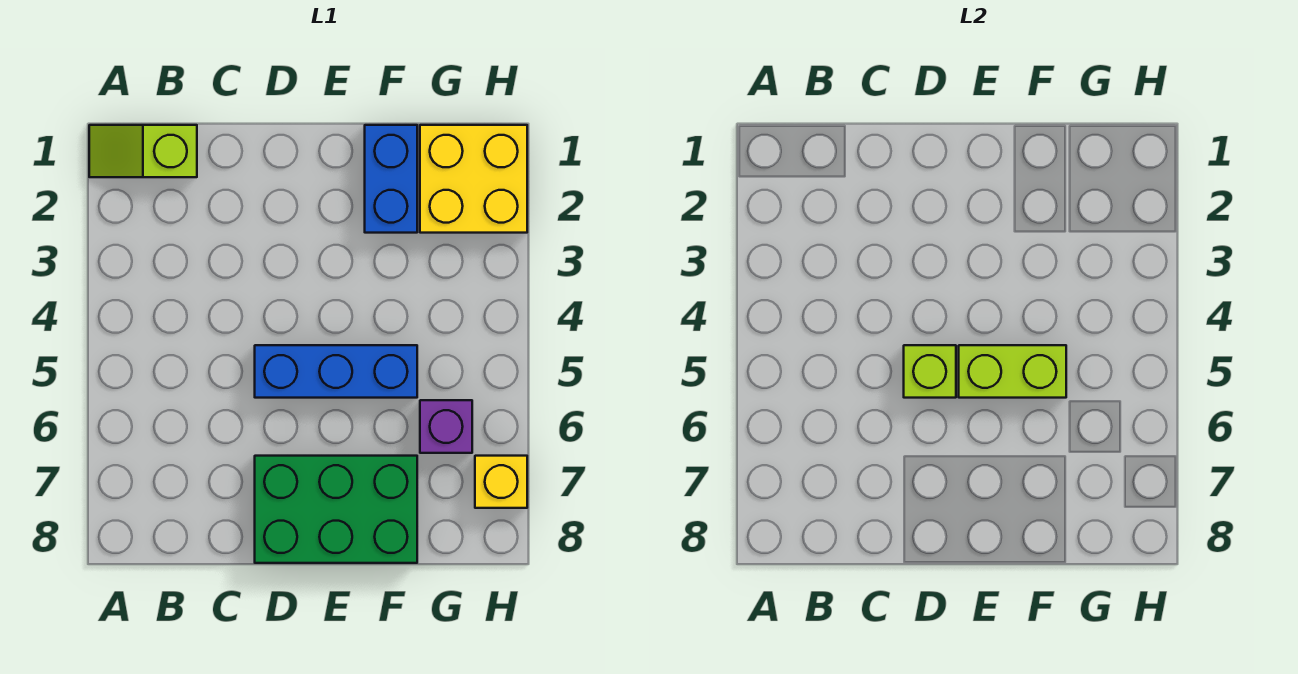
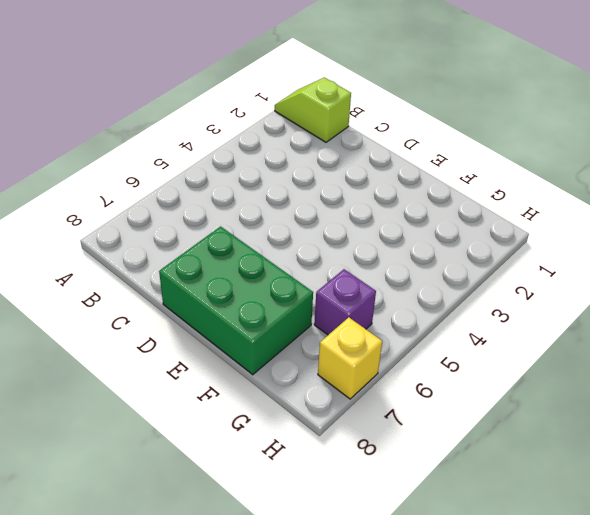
none -> blue brick D5:F5 level 1
none -> blue brick F1:F2 level 1

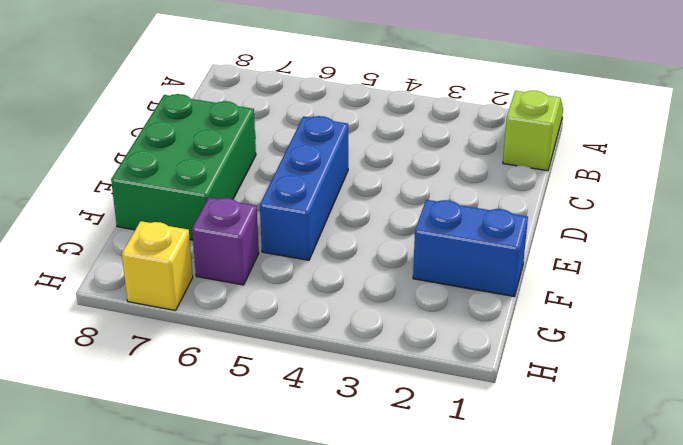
none -> yellow brick G1:H2 level 1
none -> lime brick D5 level 2

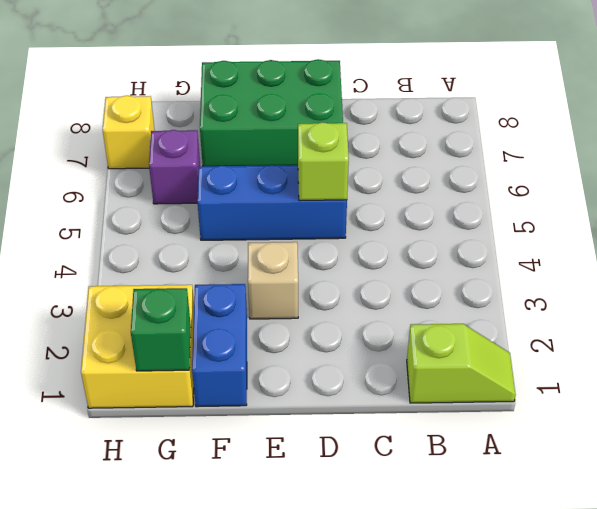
tan brick E3 level 1 -> none
green brick G1 level 2 -> none
none -> lime brick E5:F5 level 2

